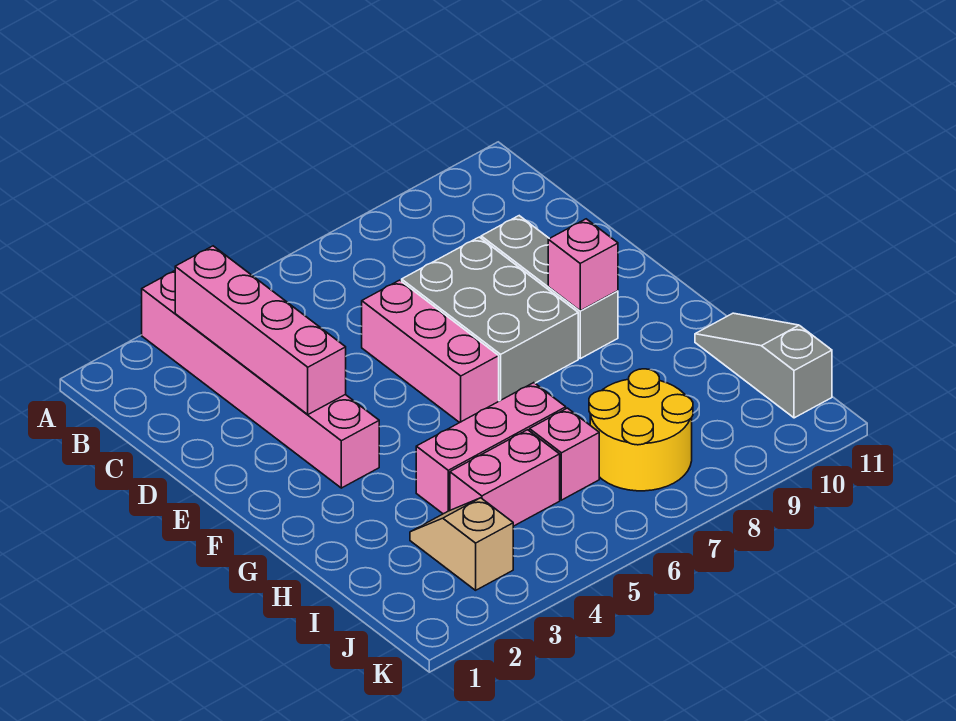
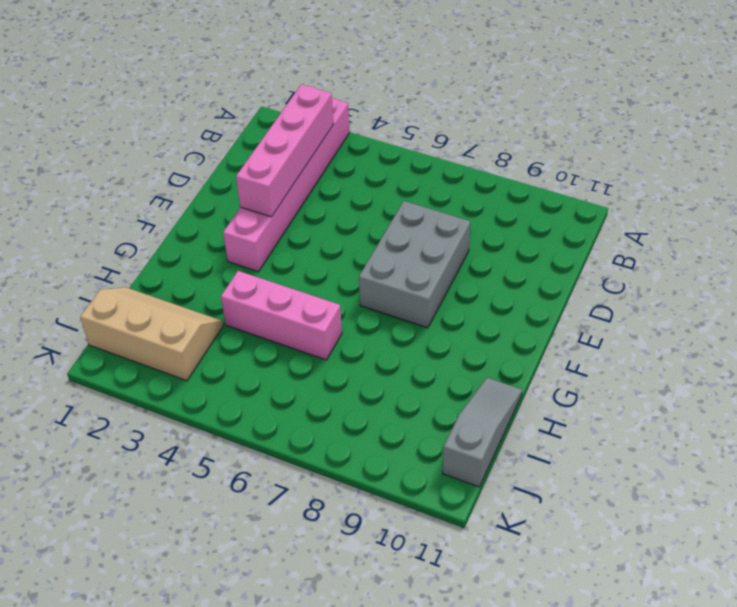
tan slope I1:J3 level 1 top J -> tan slope I3:J3 level 1 top J
none -> pink brick D6:F6 level 1
none -> grey brick D9:F9 level 1
none -> pink brick I4:I5 level 1

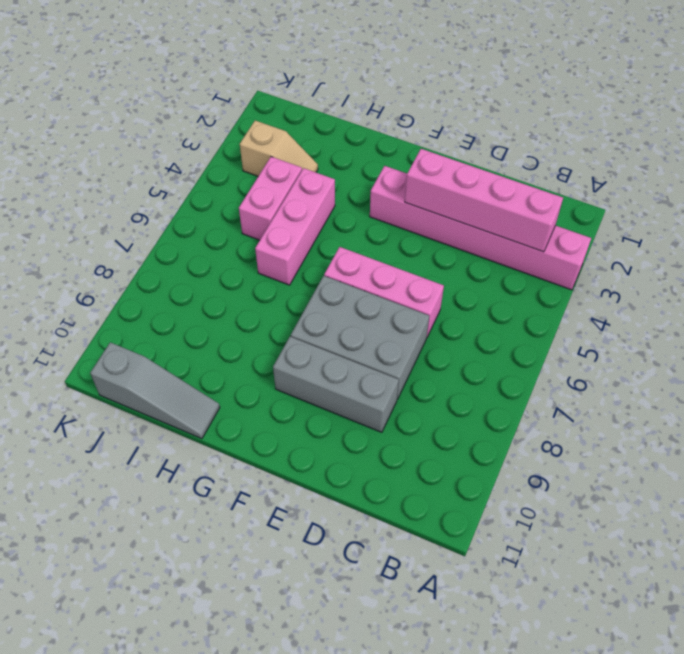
none -> pink brick I6 level 1
none -> yellow round brick I7:J8 level 1
none -> pink brick F9 level 2

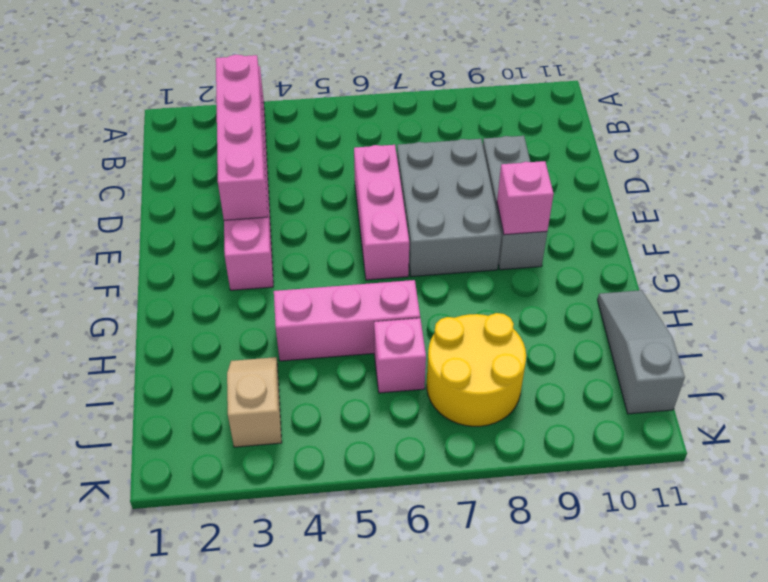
none -> pink brick I4:I5 level 1

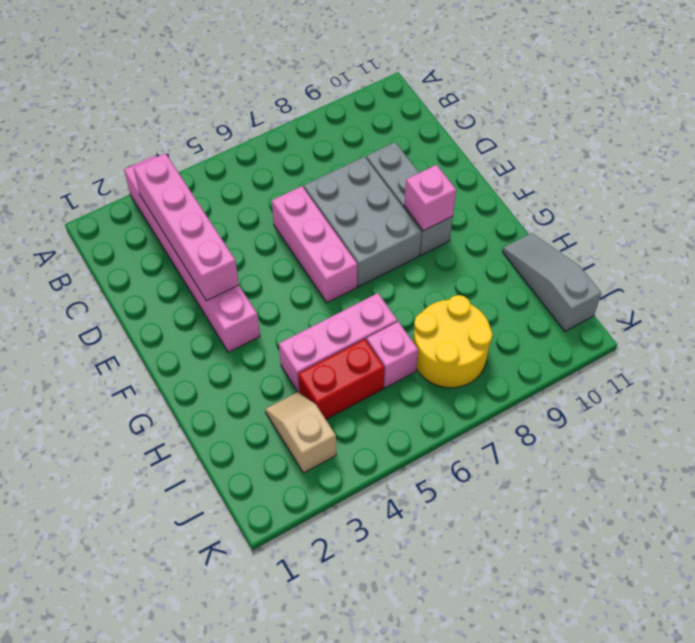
red brick I4:I5 level 1 -> pink brick I4:I5 level 1

